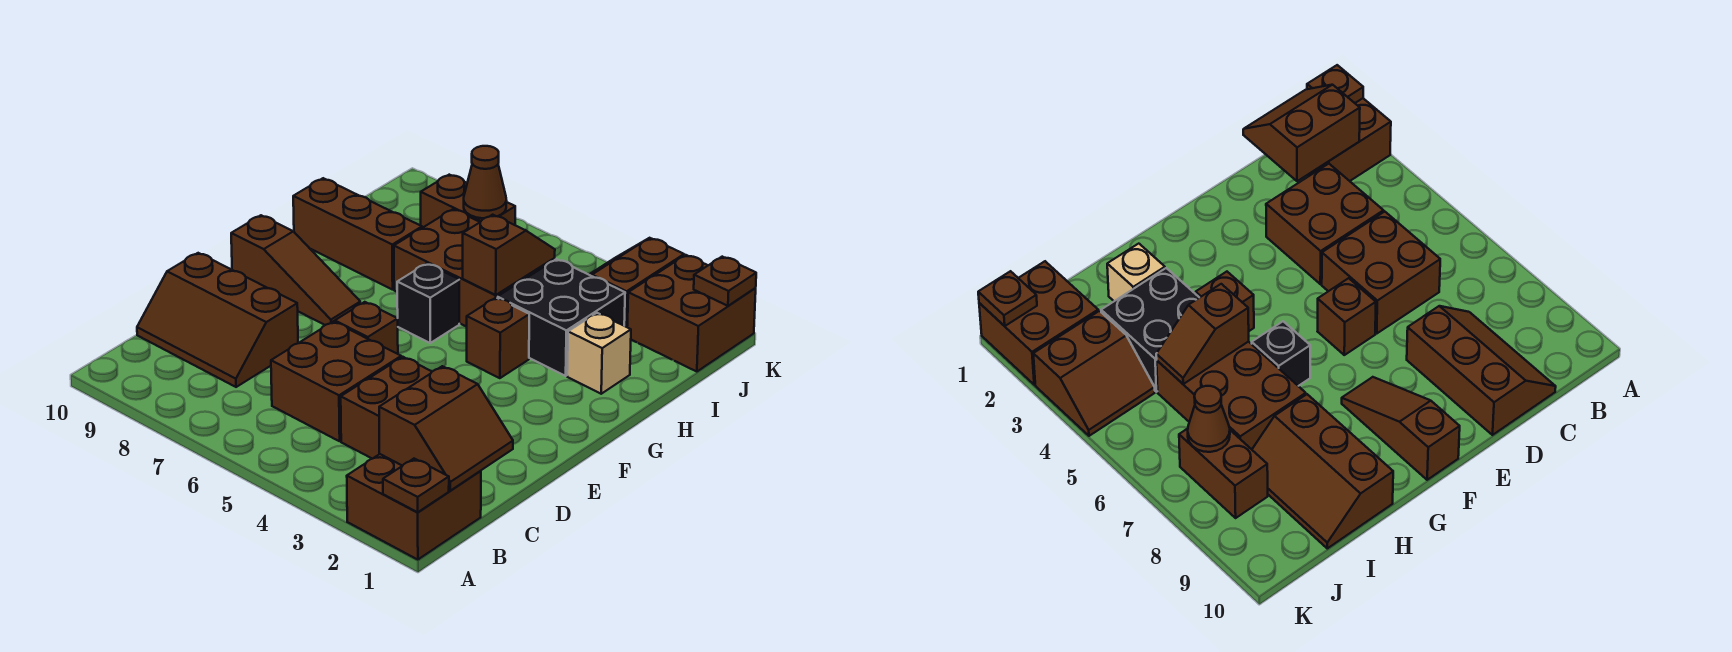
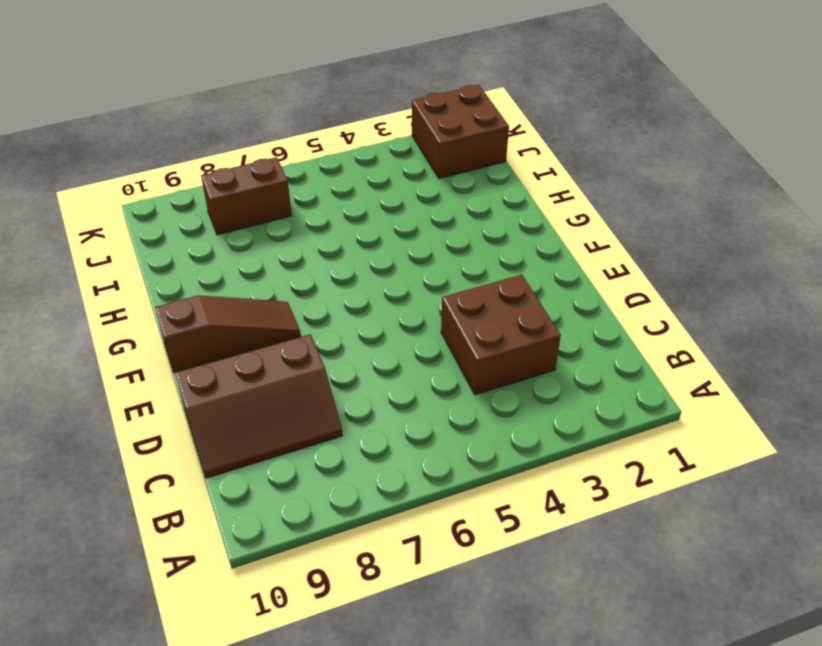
none -> brown brick A1:B2 level 1
none -> brown brick C5:D6 level 1
none -> brown brick E6 level 1

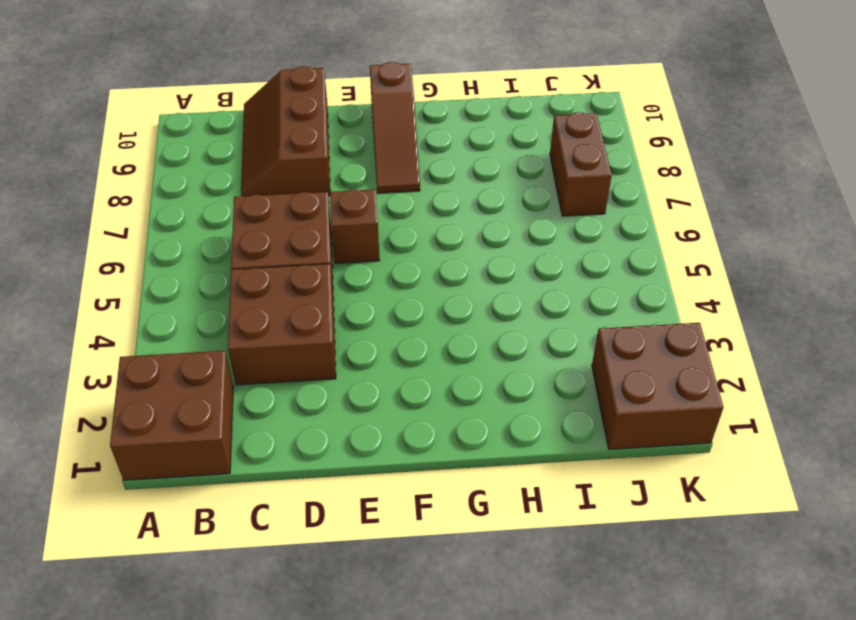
none -> brown brick G4 level 1
none -> black brick G6 level 1
none -> tan brick H2 level 1

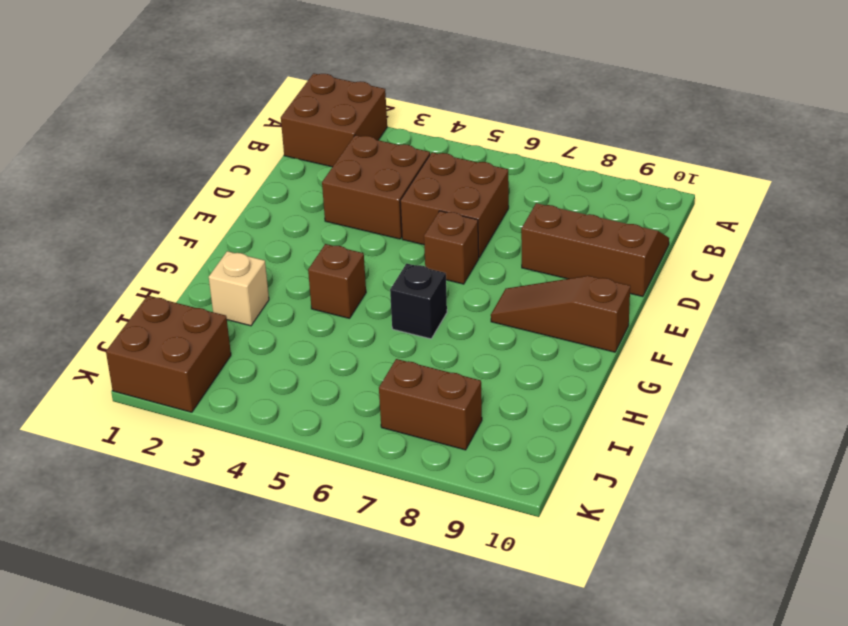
none -> black brick H3:I4 level 1
none -> brown brick H5:I7 level 1
none -> brown slope H8:I10 level 1 top H

